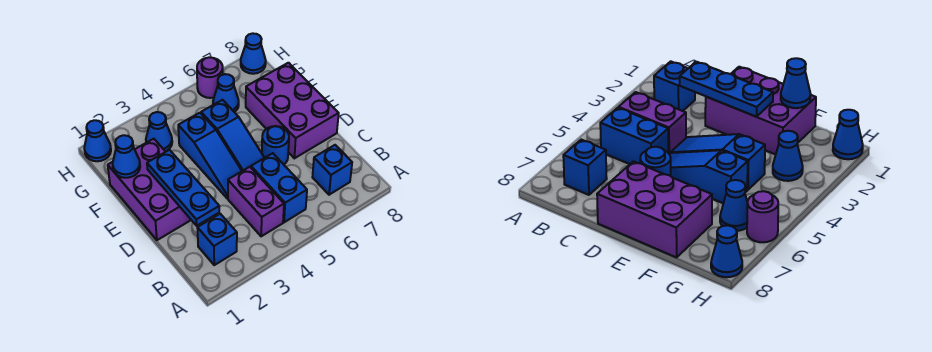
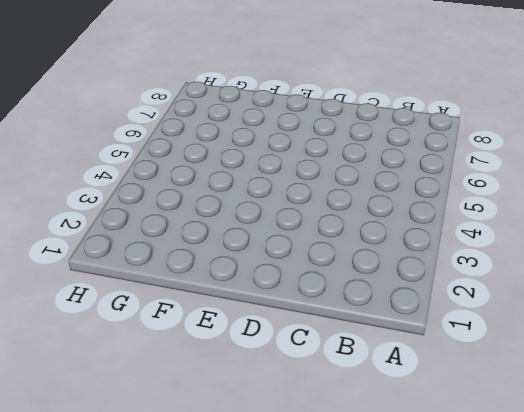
none -> blue brick B2 level 1
none -> purple brick B4:C4 level 1
none -> blue brick B5:C5 level 1

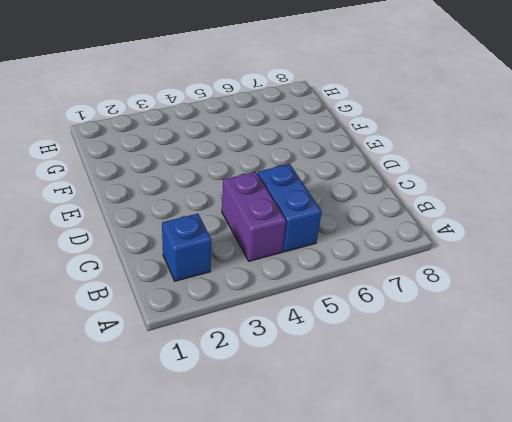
none -> blue brick B7 level 1
none -> purple brick D1:F2 level 1
none -> blue slope D4:F4 level 1 top F

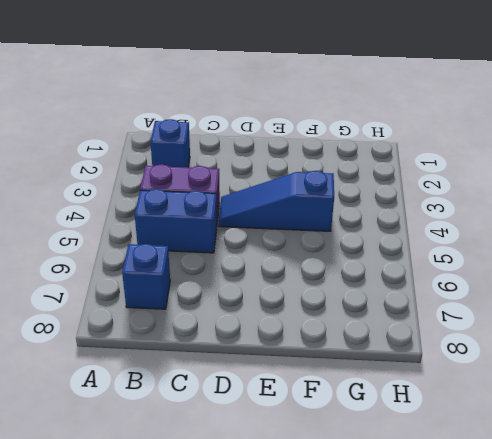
none -> purple brick D1:F2 level 1
none -> blue slope D5:F5 level 1 top F
none -> blue round brick D6 level 1

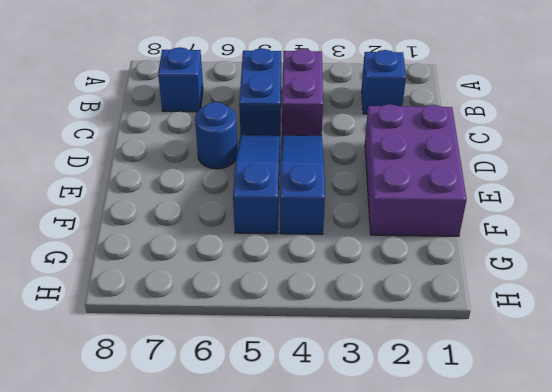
none -> purple brick D7:F8 level 1
none -> blue cone G3 level 1
none -> blue cone G6 level 1

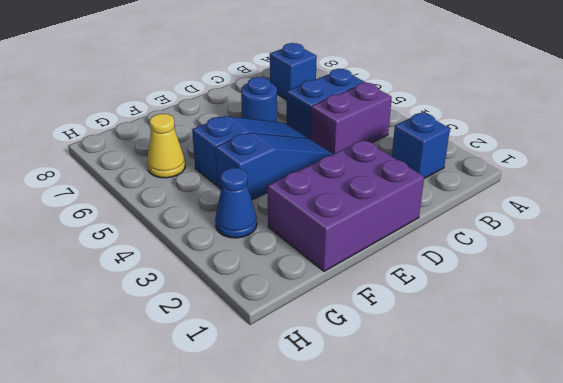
yellow cone G6 level 1 -> blue cone G6 level 1
none -> purple brick D7:F8 level 1
none -> blue cone H1 level 1
none -> purple round brick H6 level 1

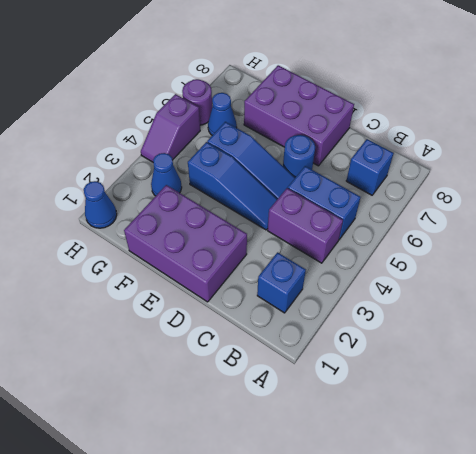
purple slope H4:H5 level 1 top 5 -> none
none -> blue cone H8 level 1
none -> blue plate C2:E2 level 2
none -> blue cone F1 level 2

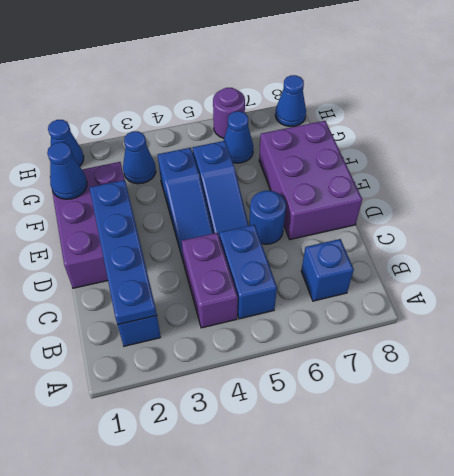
blue plate B2:E2 level 2 -> blue plate C2:E2 level 2

